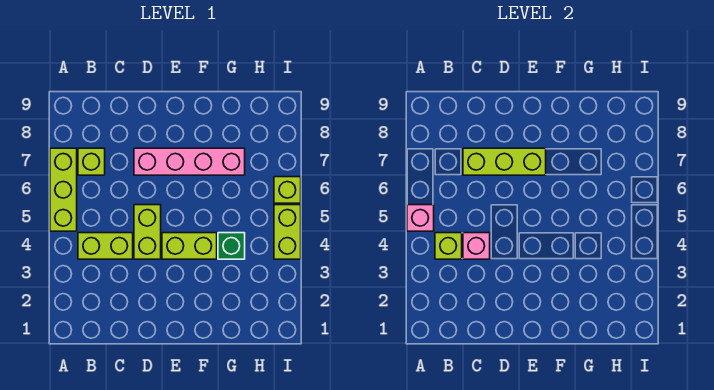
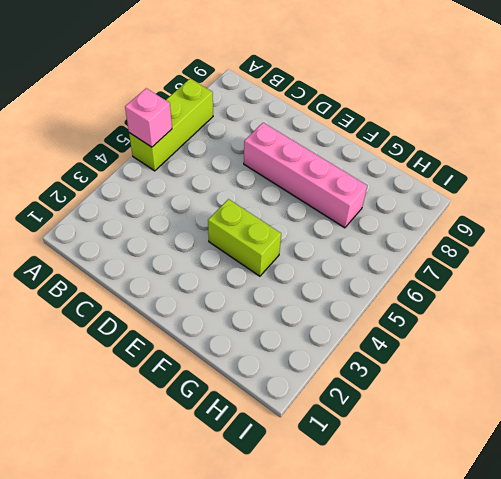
none -> lime brick B4:C4 level 1
none -> lime brick B7 level 1
none -> lime brick D4:D5 level 1

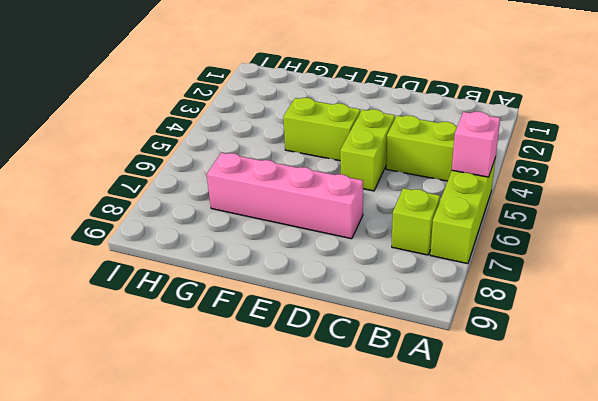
none -> green brick G4 level 1
none -> lime brick I4:I5 level 1
none -> lime brick I6 level 1

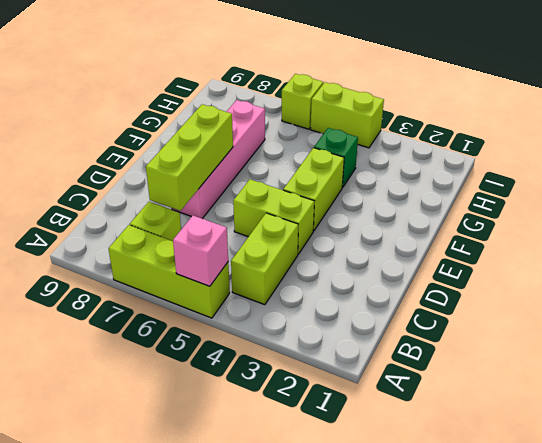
none -> lime brick B4 level 2
none -> pink brick C4 level 2

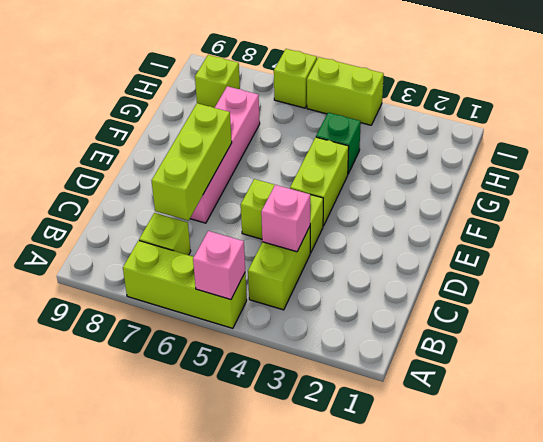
lime brick H8 level 1 -> lime brick B4 level 2

